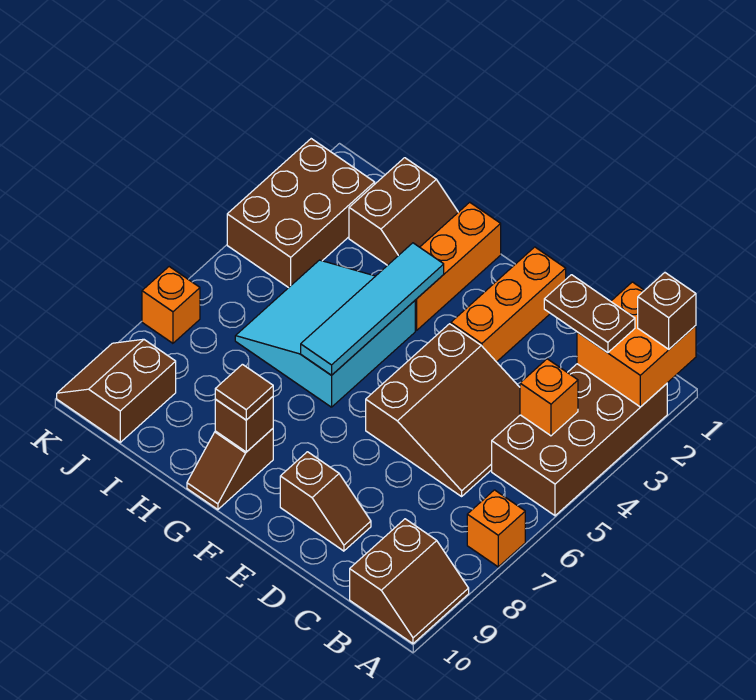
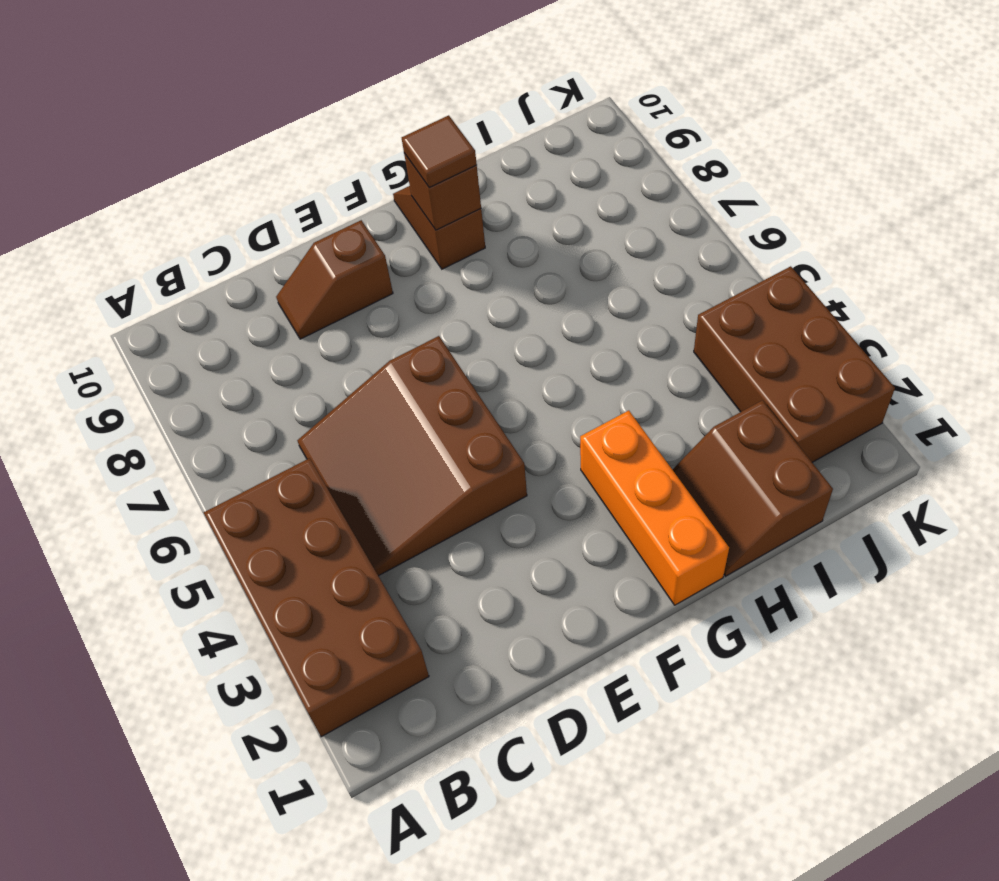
none -> orange brick A7 level 1
none -> brown slope A9:B10 level 1 top B
none -> orange brick E1:E3 level 1

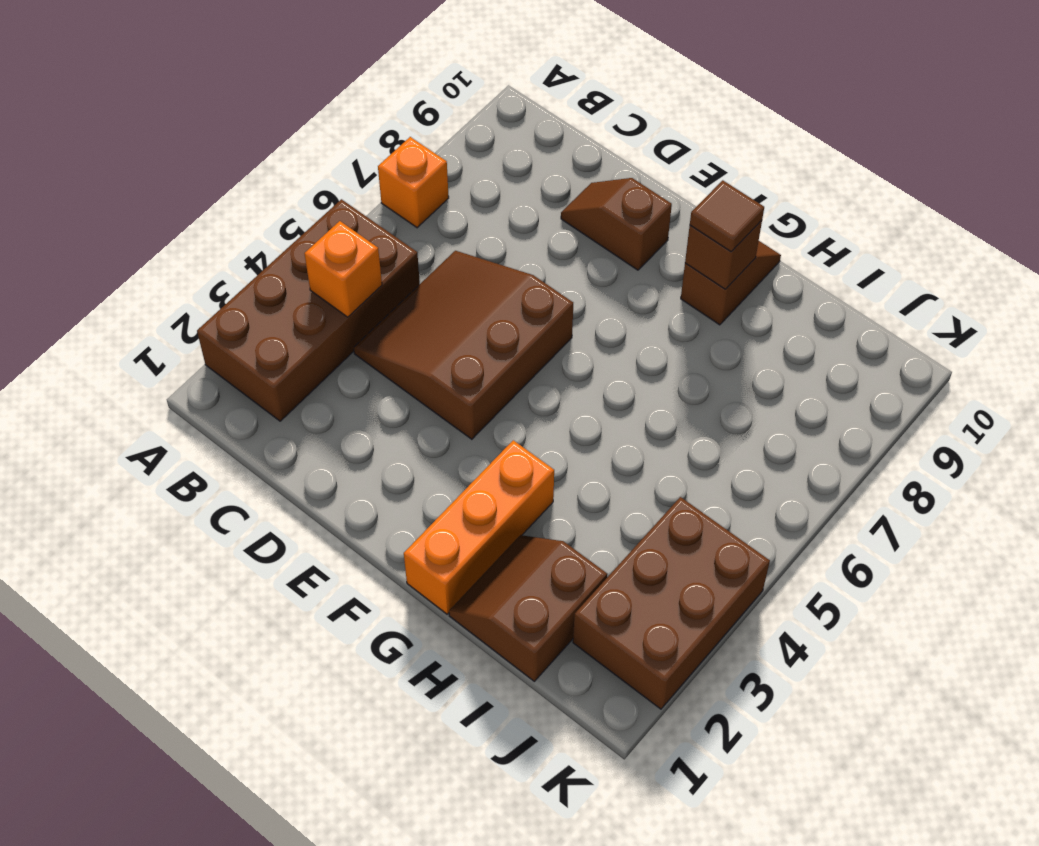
none -> brown slope A9:B10 level 1 top B
none -> orange brick E1:E3 level 1
none -> cyan slope G4:I6 level 1 top G

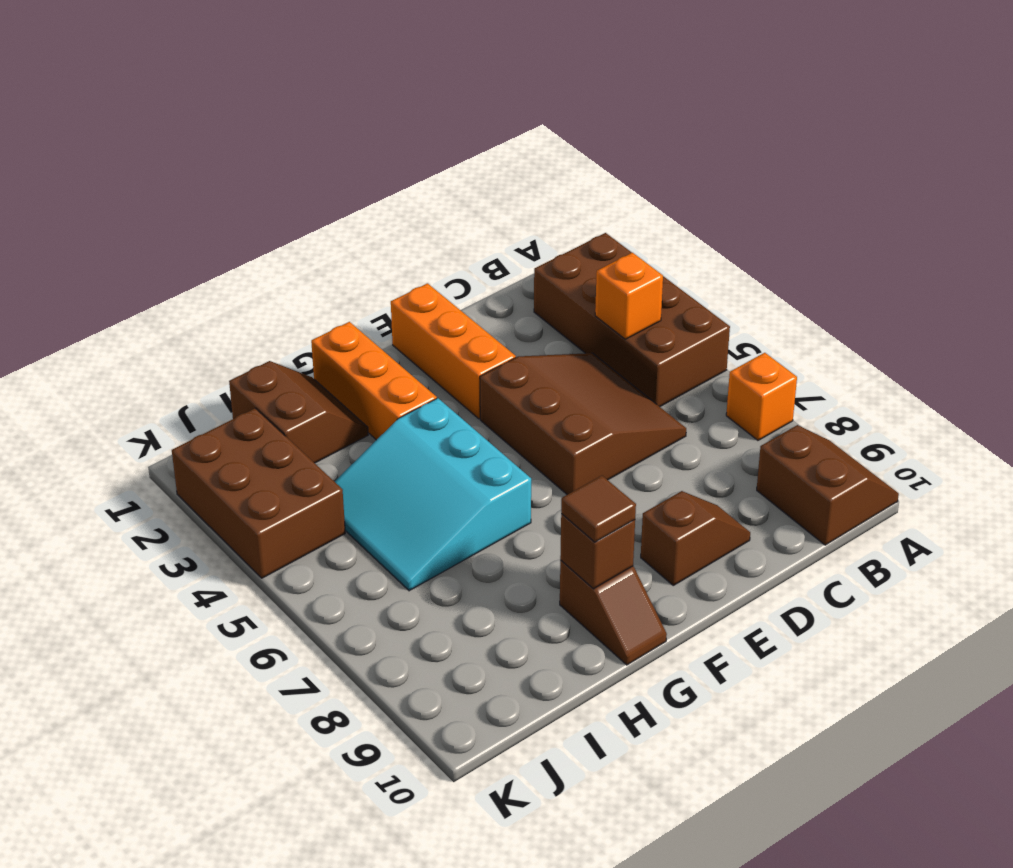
none -> brown slope J9:K10 level 1 top J
none -> orange brick K7 level 1
none -> orange brick A1:B2 level 2

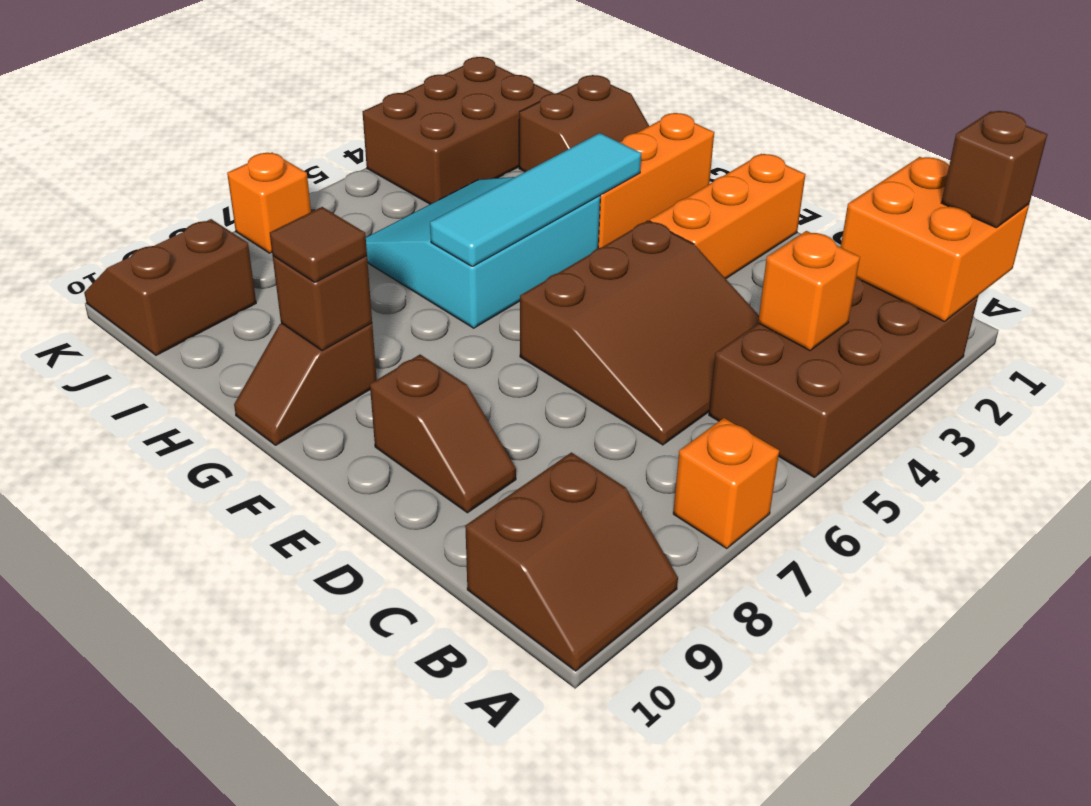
none -> brown plate B2:C2 level 3

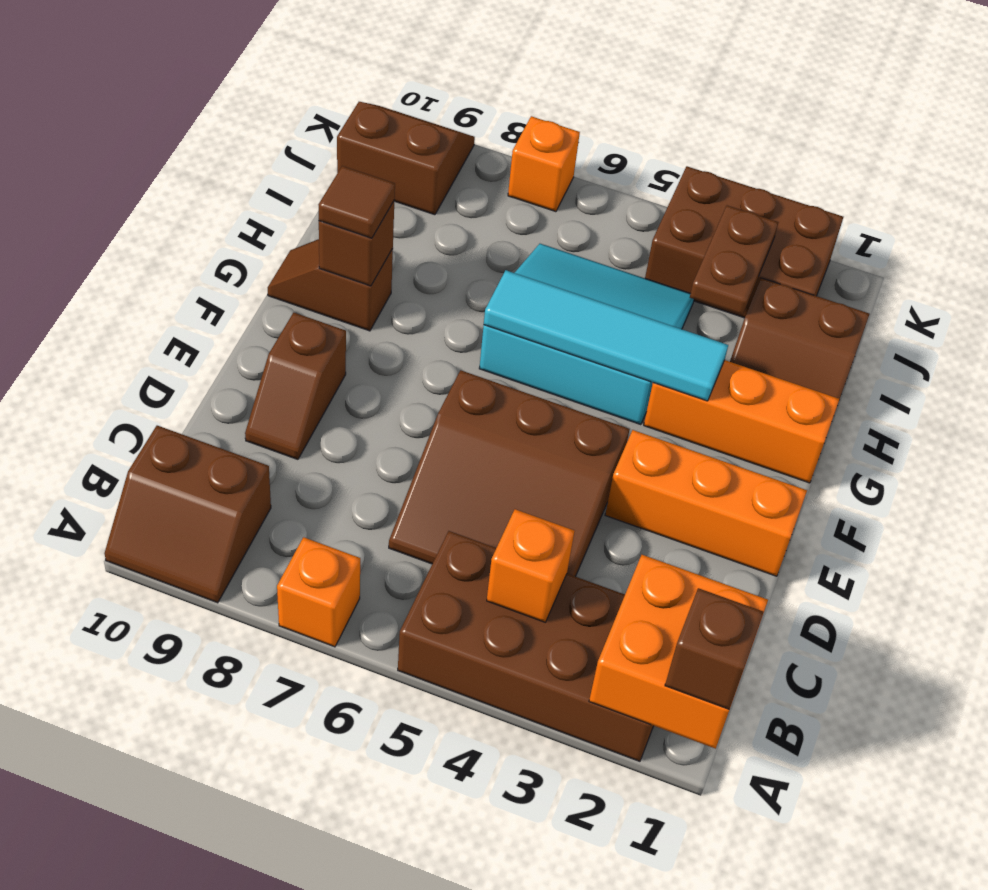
brown plate I3:J3 level 2 -> brown plate B2:C2 level 3

